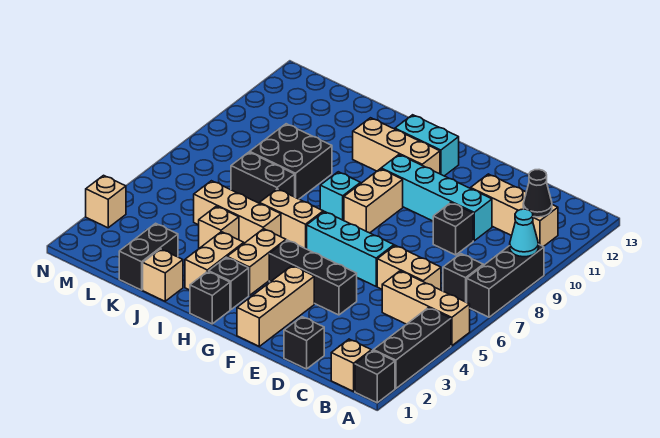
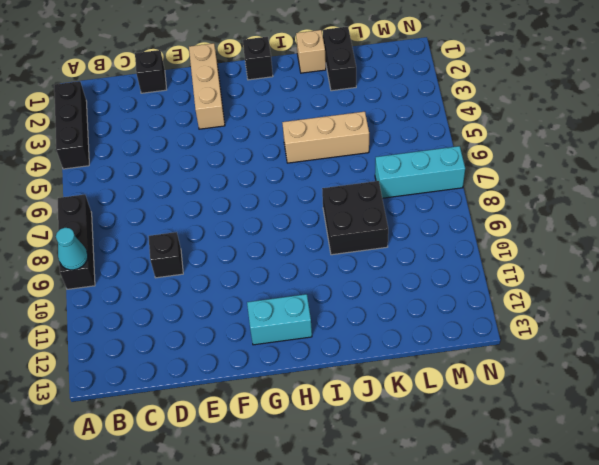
cyan brick L7:N7 level 1 -> cyan brick E6:G6 level 1
none -> black brick A1 level 1
none -> tan brick A5:C5 level 1
none -> tan brick B1 level 1
none -> black brick B7 level 1

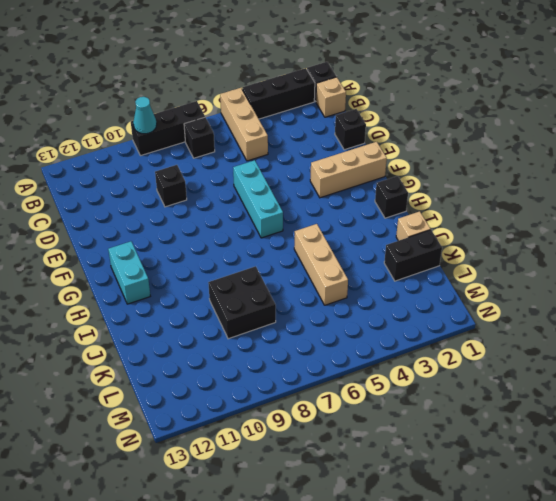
none -> tan brick B11:D11 level 1
none -> tan brick C6:D6 level 1
none -> cyan brick D10:G10 level 1
none -> black brick E4:G4 level 1

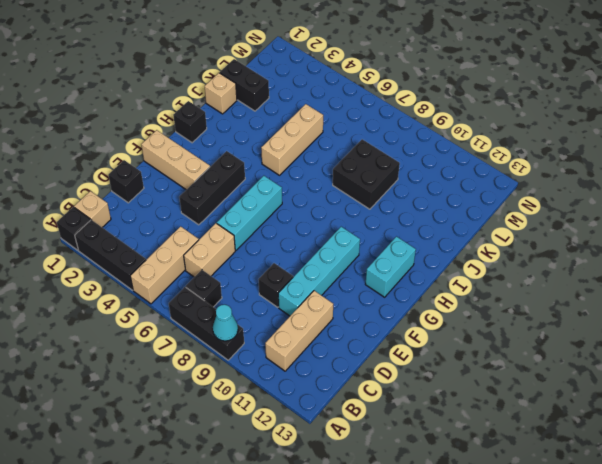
none -> tan brick G8:G9 level 1
none -> tan brick G11:I11 level 1
none -> black brick H2 level 1
none -> tan brick H3:H4 level 1

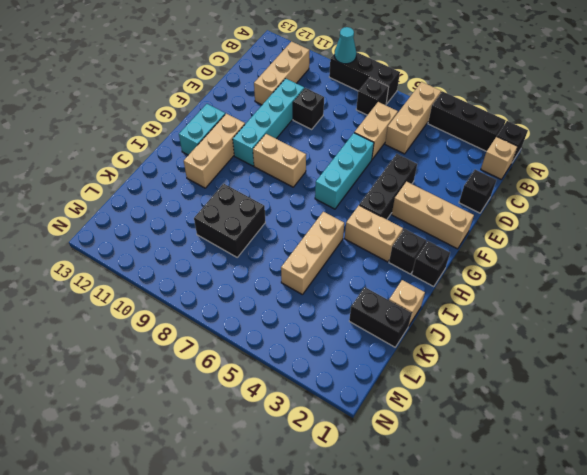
none -> tan brick H6:I6 level 1
none -> cyan brick H8 level 1
none -> tan brick I2:I3 level 1
none -> tan brick J4 level 1

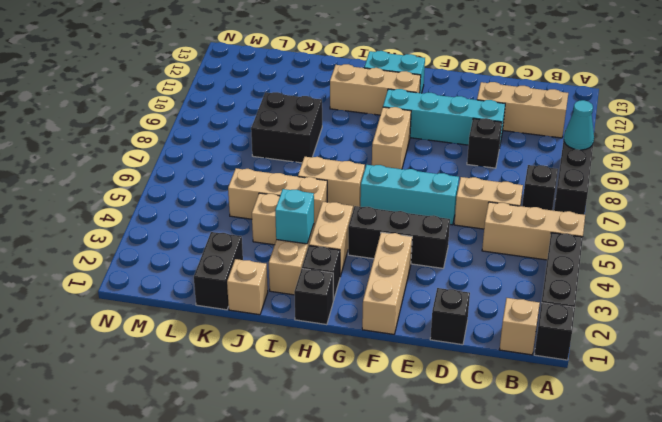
cyan brick I3 level 2 -> cyan brick H8 level 1
none -> black brick J7:K7 level 1
none -> tan brick N3 level 1
none -> black cone B11 level 2

